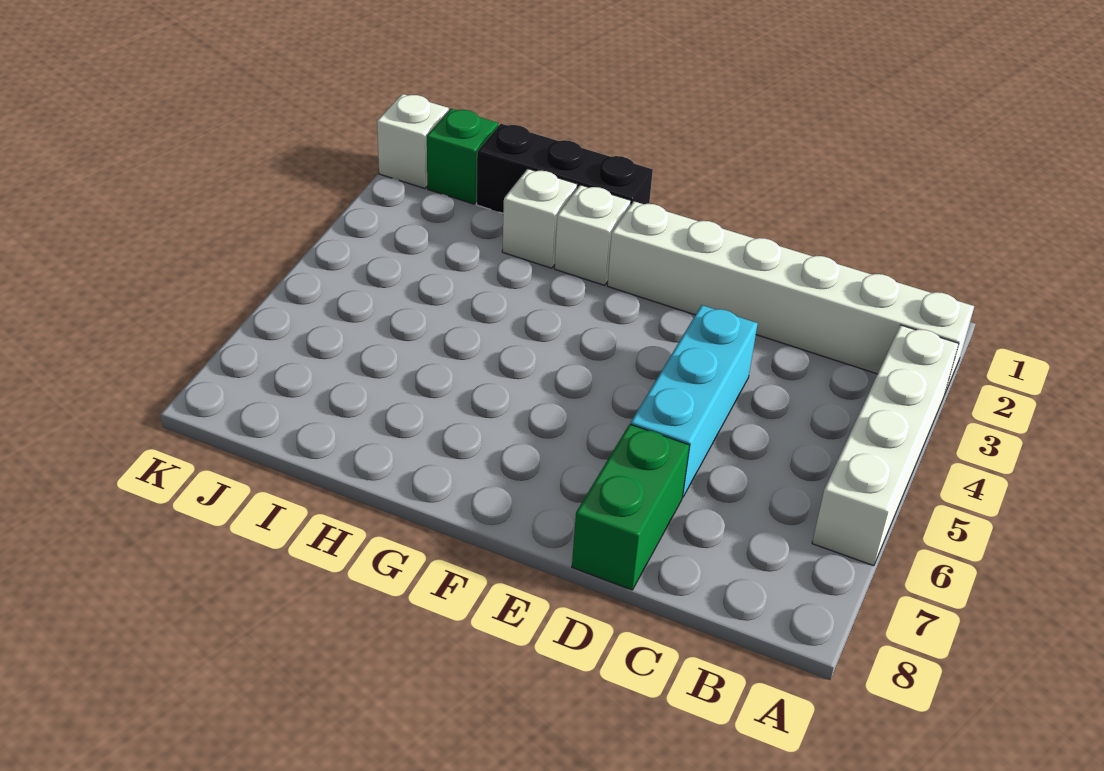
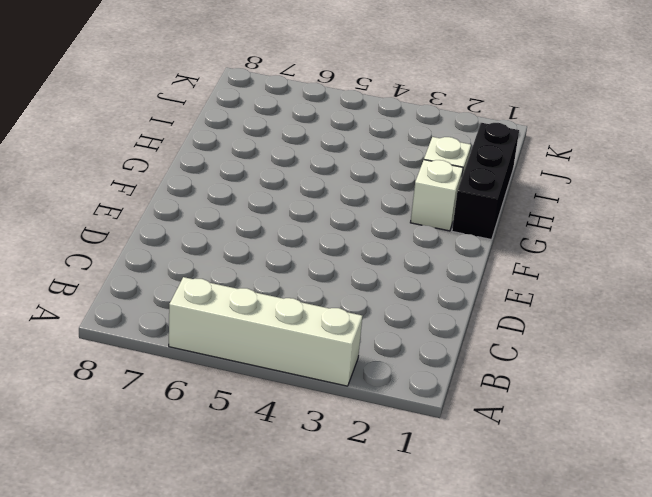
none -> white brick A2:F2 level 1
none -> cyan brick D4:D6 level 1

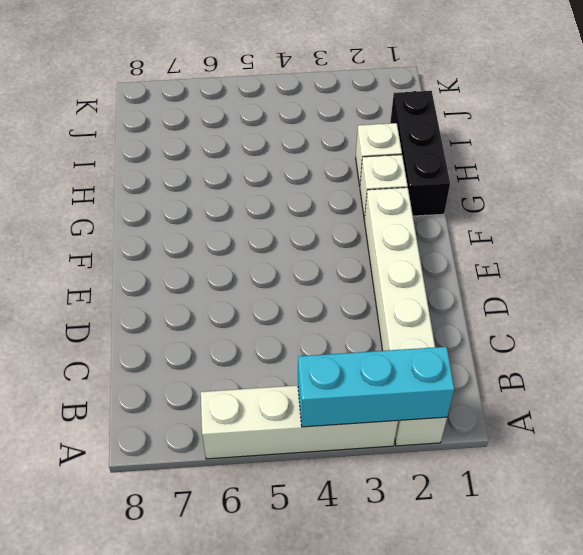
cyan brick A2:A4 level 2 -> cyan brick D4:D6 level 1
none -> green brick D7:D8 level 1
none -> green brick J1 level 1

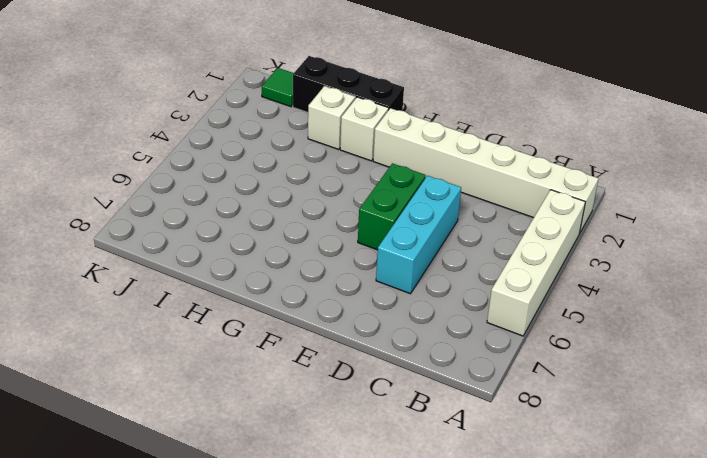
green brick E4:E5 level 1 -> green brick D7:D8 level 1
green tile J1 level 1 -> green brick J1 level 1
none -> white brick K1 level 1

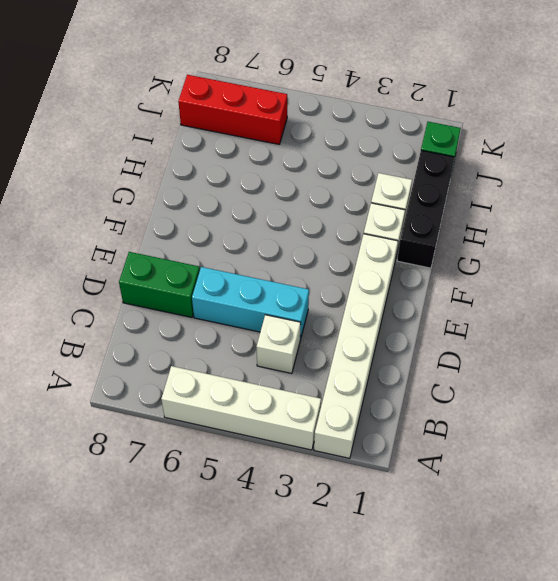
white brick C4 level 1 -> white brick K1 level 1
red brick J6:J8 level 1 -> none

